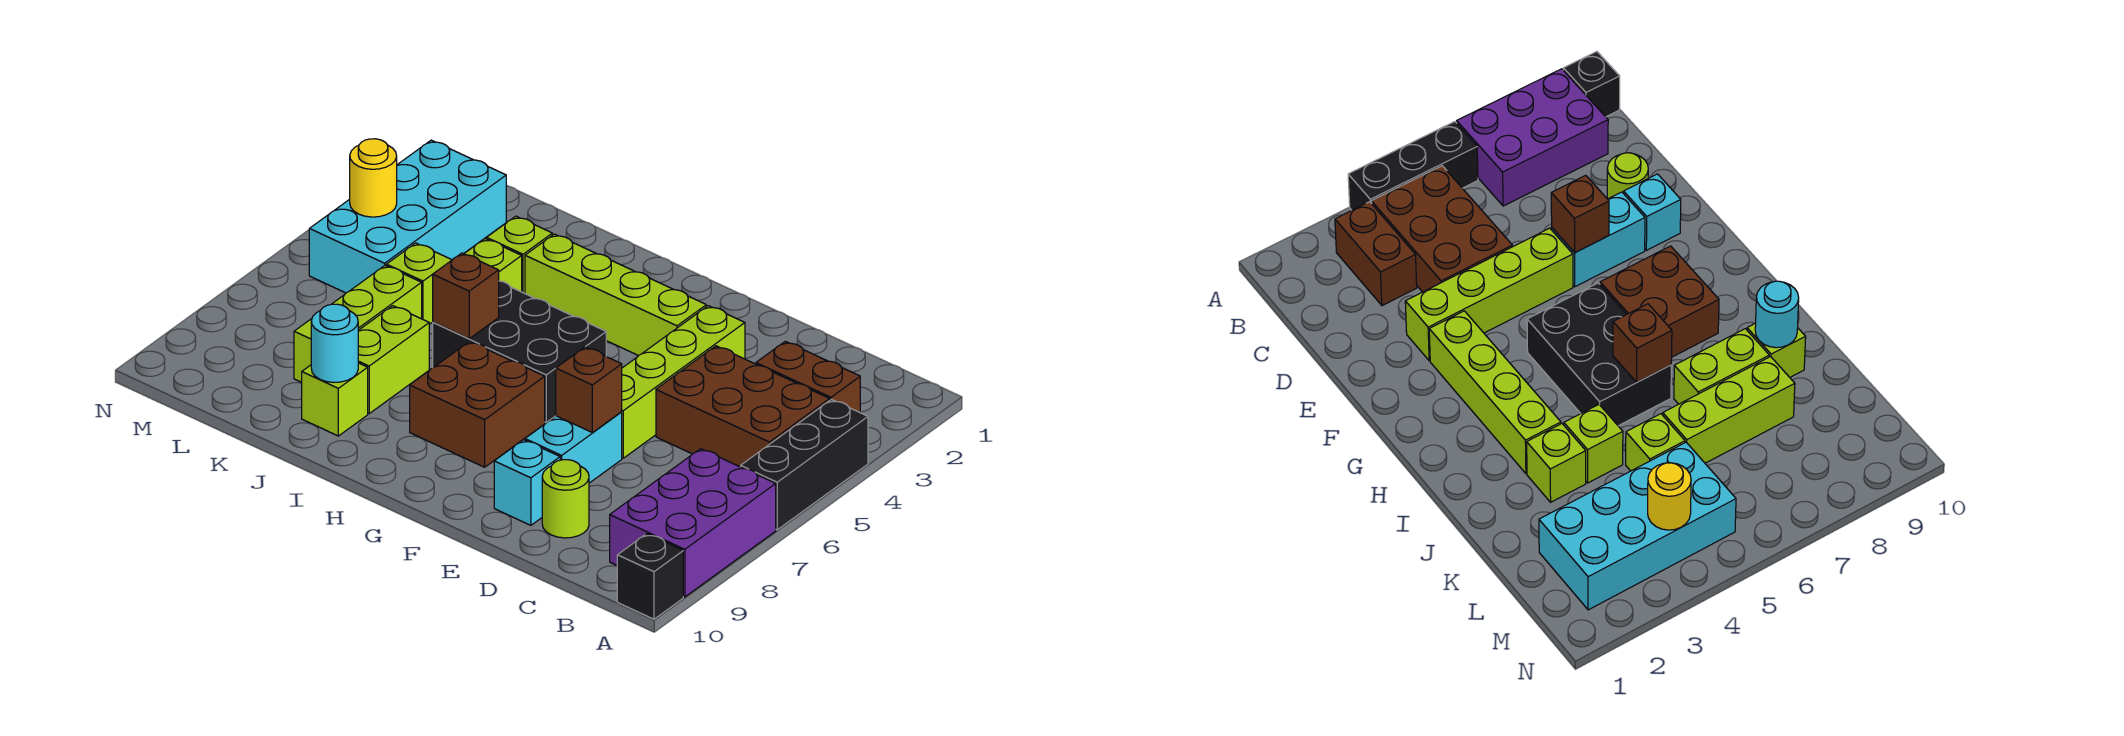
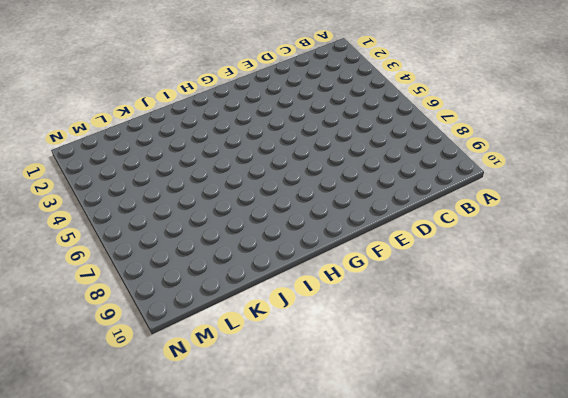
none -> black brick A4:A6 level 1
none -> purple brick A7:B9 level 1
none -> black brick A10 level 1

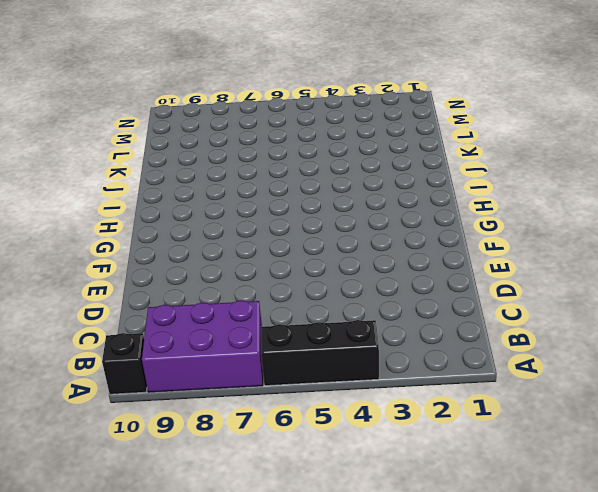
none -> brown brick B3:C3 level 1
none -> brown brick B4:D5 level 1
none -> lime round brick D9 level 1

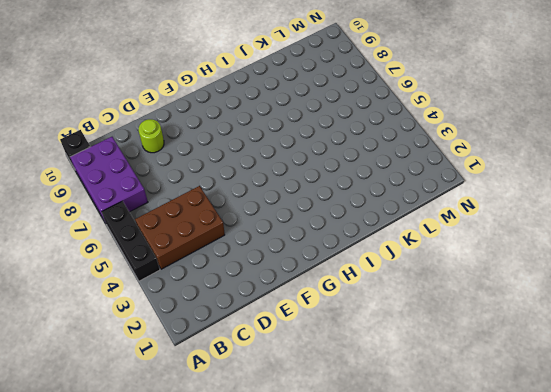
none -> brown brick B3:C3 level 1
none -> lime brick E3:E6 level 1
none -> cyan brick E7:E8 level 1

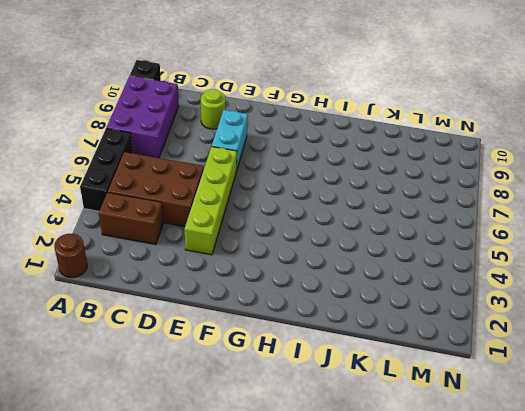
brown round brick A1 level 1 -> none
none -> cyan brick E9 level 1
none -> lime brick F3:I3 level 1
none -> black brick G5:I6 level 1

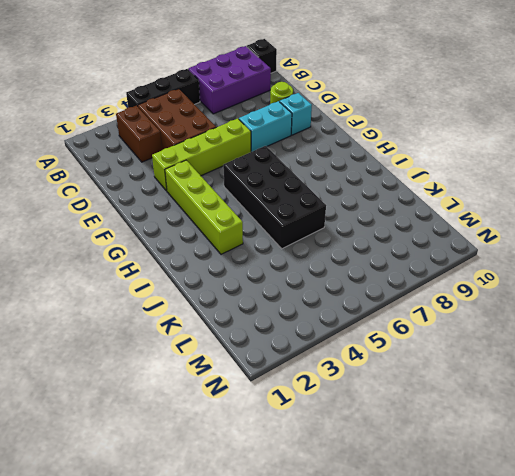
black brick G5:J6 level 1 -> black brick G5:I6 level 1
none -> brown brick G7:H8 level 1
none -> lime brick J3 level 1
none -> lime brick J4 level 1

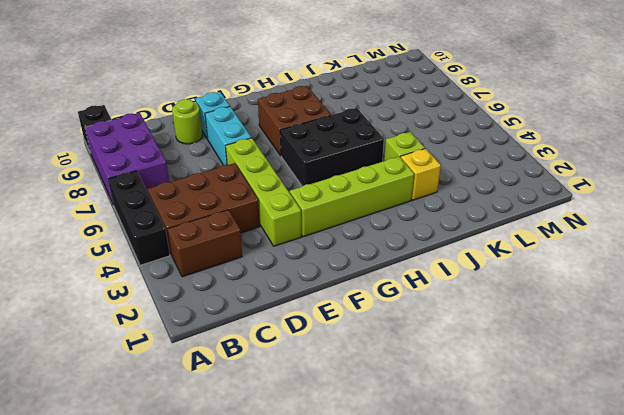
yellow brick J3 level 1 -> lime brick J3 level 1
none -> lime brick J7:J8 level 1
none -> lime brick J9 level 1
none -> lime brick K5 level 1

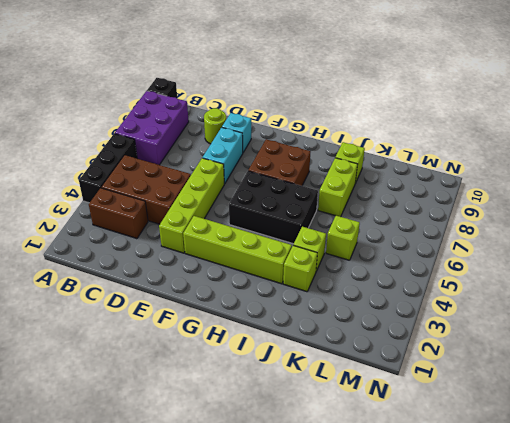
none -> lime brick K6:K8 level 1
none -> cyan brick L2:M5 level 1
none -> brown brick E7 level 2

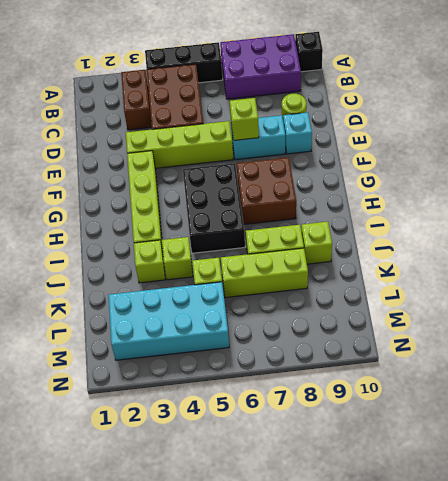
lime brick E7 level 2 -> brown brick E7 level 2
none -> brown brick I6 level 2
none -> cyan round brick J9 level 2
none -> yellow round brick M4 level 2

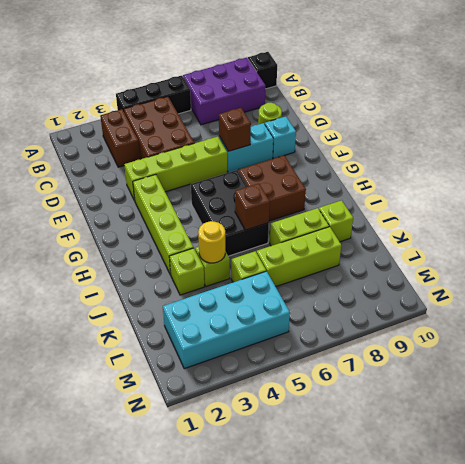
yellow round brick J4 level 2 -> yellow round brick M4 level 2
none -> cyan round brick J9 level 2

